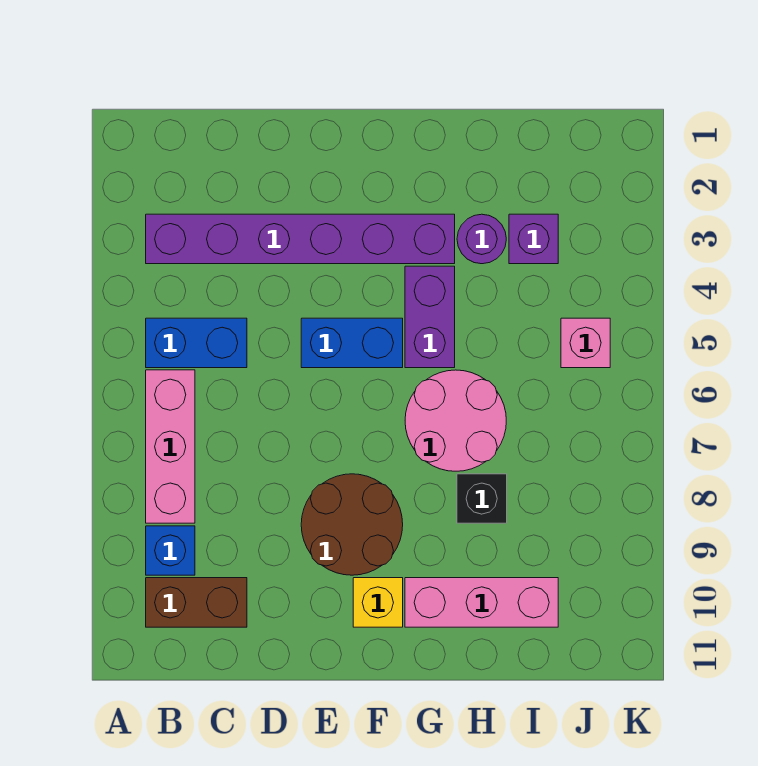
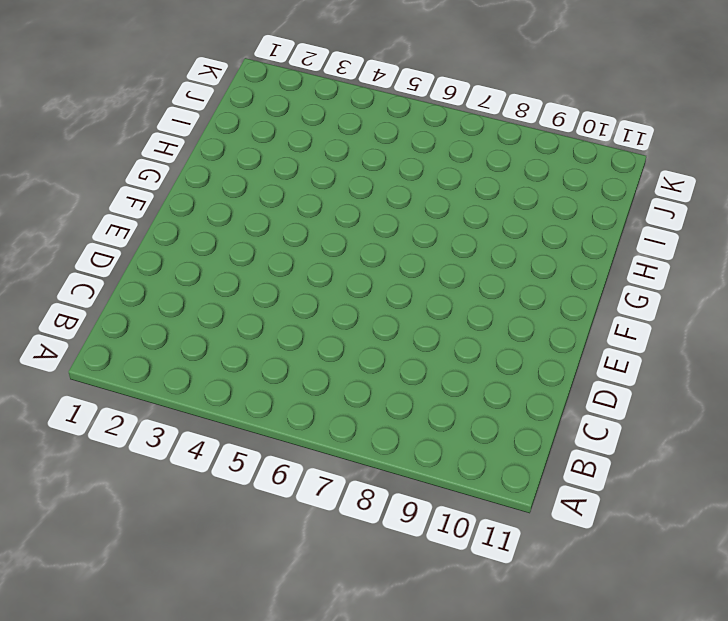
none -> purple brick B3:G3 level 1
none -> blue brick B5:C5 level 1
none -> pink brick B6:B8 level 1

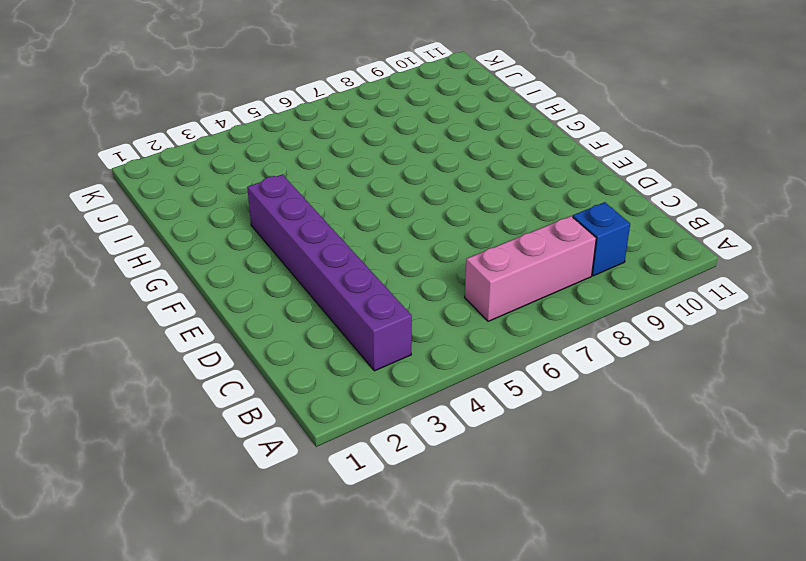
none -> blue brick B5:C5 level 1
none -> brown brick B10:C10 level 1
none -> blue brick E5:F5 level 1

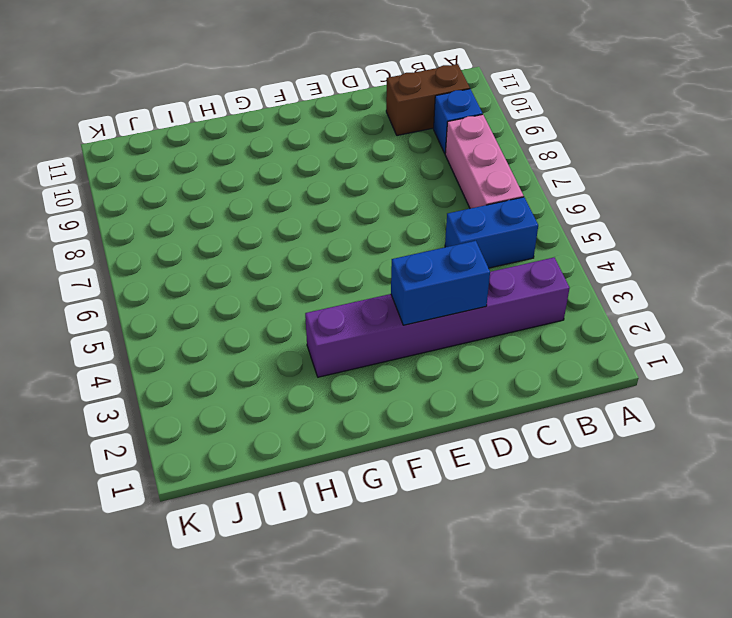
blue brick D3:E3 level 2 -> blue brick E5:F5 level 1
none -> brown round brick E8:F9 level 1
none -> yellow brick F10 level 1
none -> purple brick G4:G5 level 1

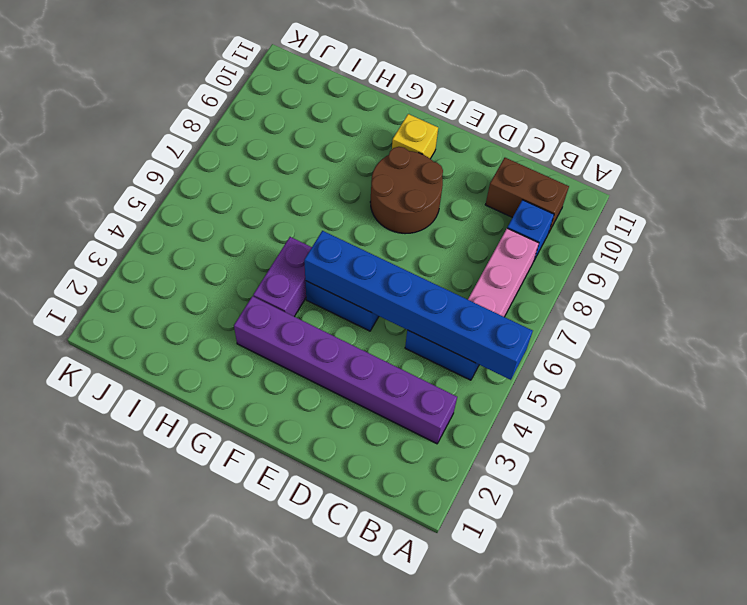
blue brick A5:F5 level 2 -> none
none -> pink round brick G6:H7 level 1
none -> pink brick G10:I10 level 1
none -> purple round brick H3 level 1

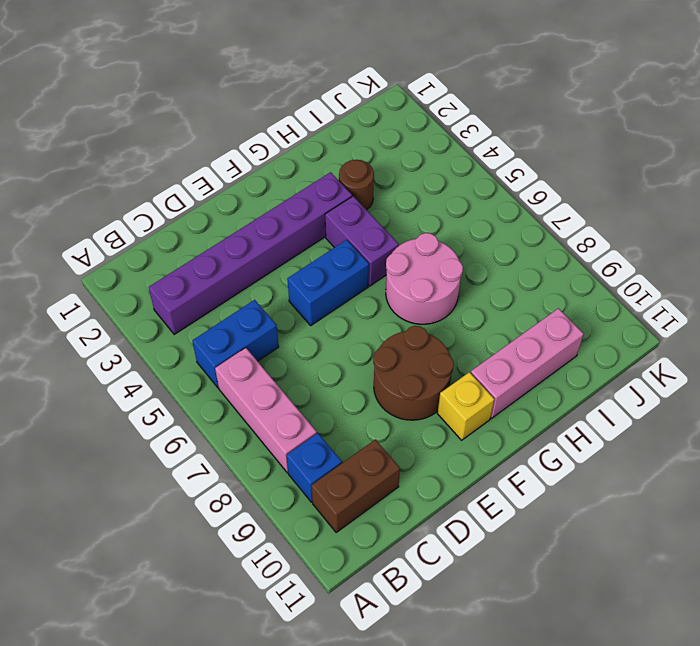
brown round brick H3 level 1 -> purple round brick H3 level 1
none -> black brick H8 level 1
none -> purple brick I3 level 1
none -> pink brick J5 level 1

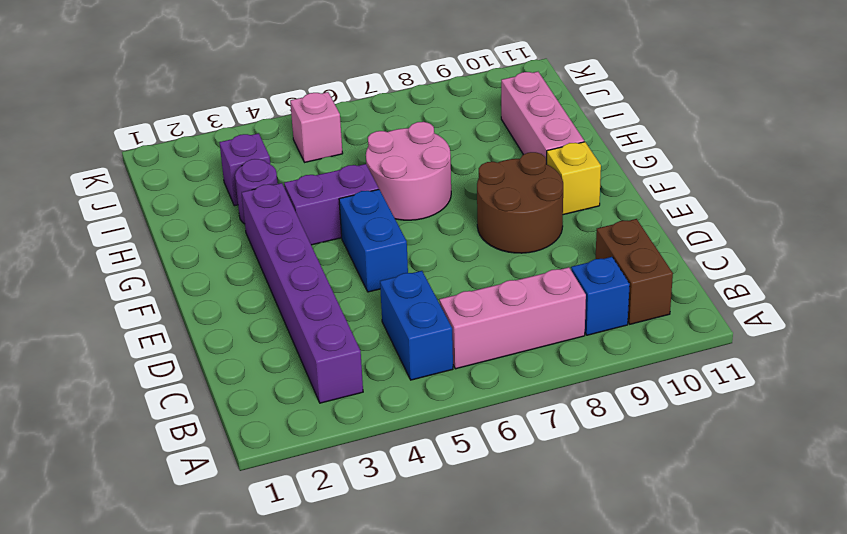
none -> black brick H8 level 1

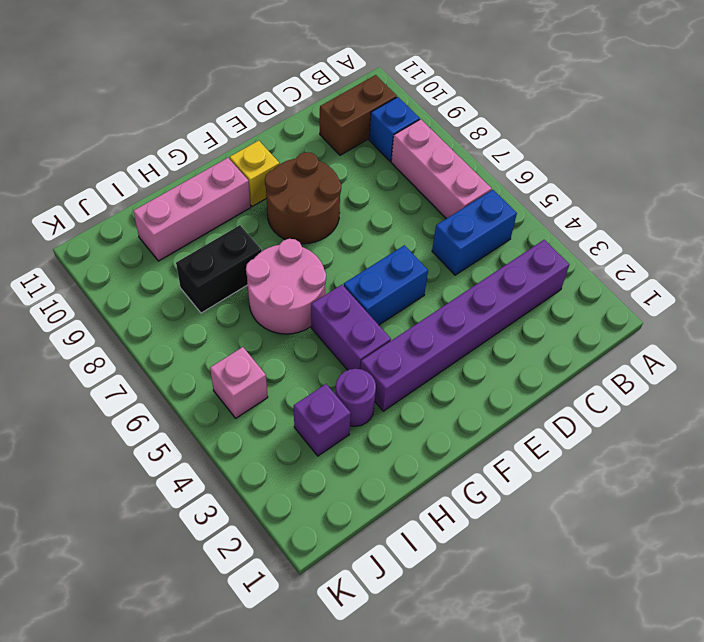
black brick H8:I8 level 1 -> black brick H8 level 1

